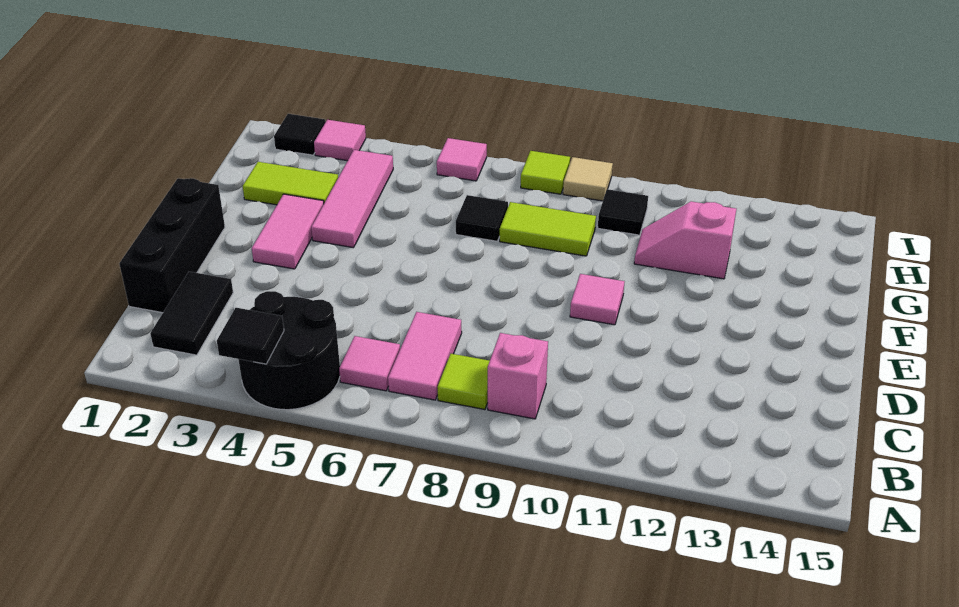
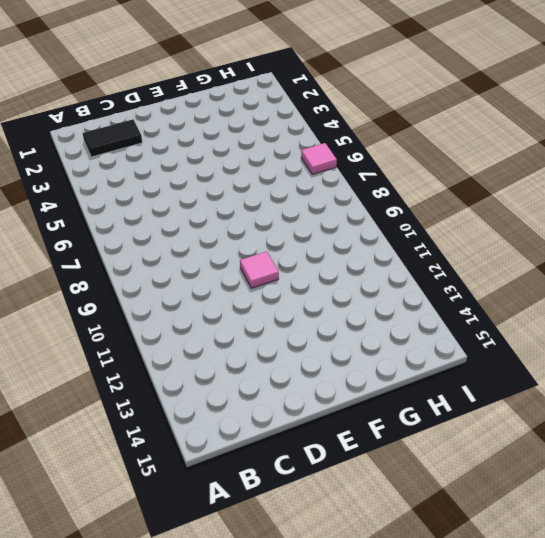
none -> black round brick A4:B5 level 1
none -> pink tile B6 level 1
none -> pink tile B7:C7 level 1

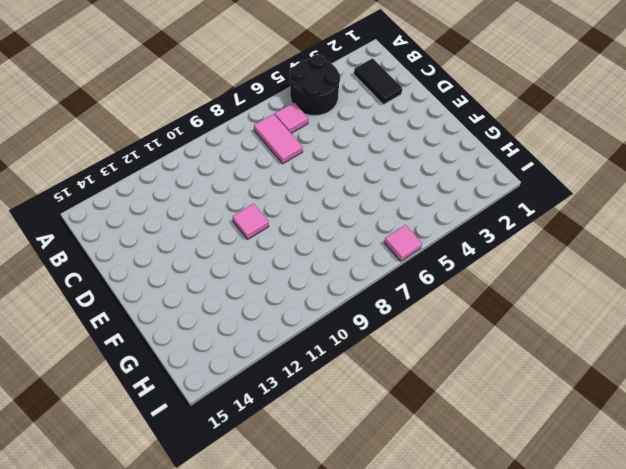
none -> lime tile B8 level 1
none -> pink brick B9 level 1
none -> black brick C1:E1 level 1

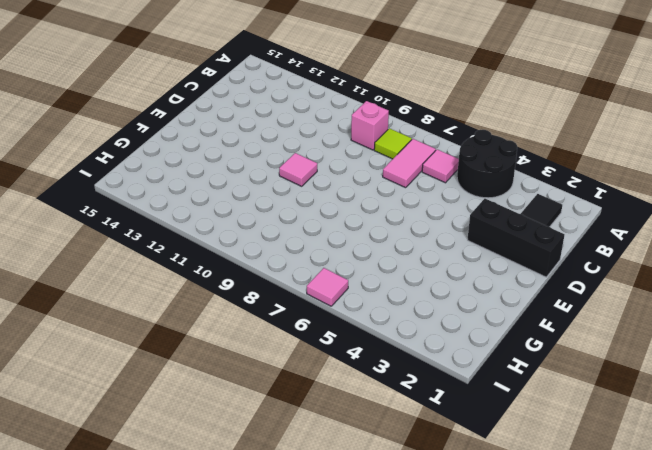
black brick D1:D3 level 1 -> black brick C1:E1 level 1
none -> pink tile E3:F3 level 1
none -> pink tile F4:H4 level 1
none -> lime tile G2:G3 level 1

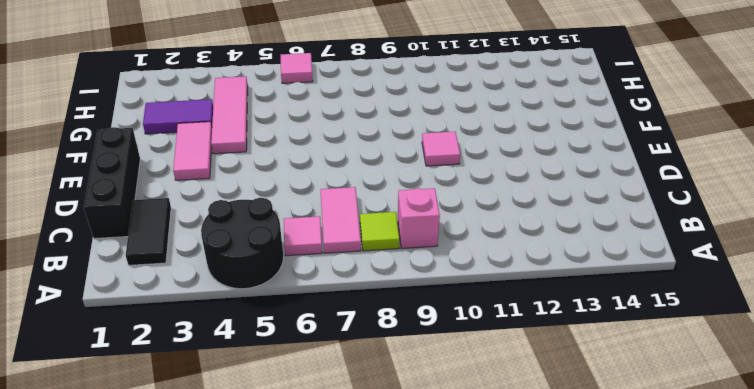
purple tile G2:G3 level 1 -> lime tile G2:G3 level 1
none -> black tile G7 level 1
none -> lime tile G8:G9 level 1
none -> pink slope G11:G12 level 1 top 12

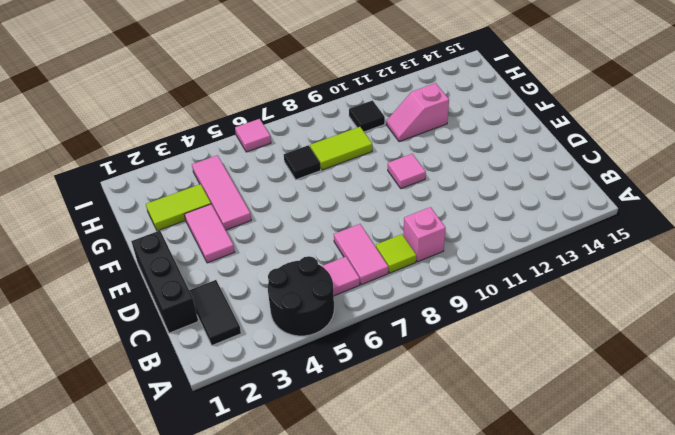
none -> black tile I2 level 1
none -> pink tile I3 level 1
none -> lime tile I8 level 1

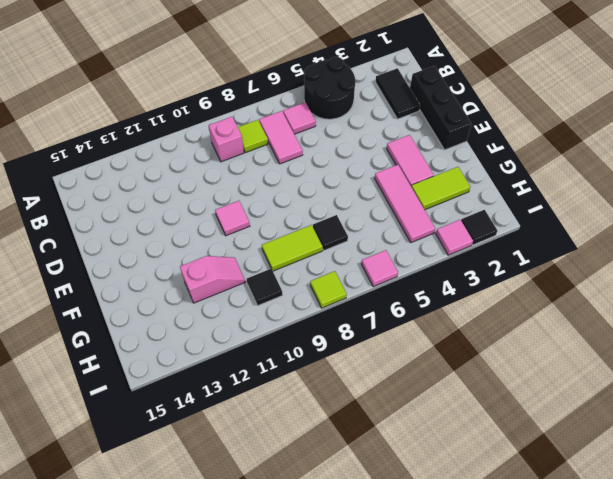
none -> tan tile I9 level 1
none -> black tile A4 level 2

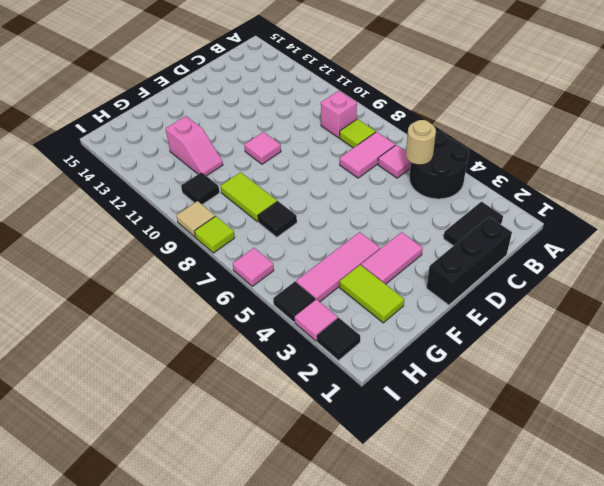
tan round brick B5 level 2 -> none
black tile I4 level 1 -> black tile A4 level 2

